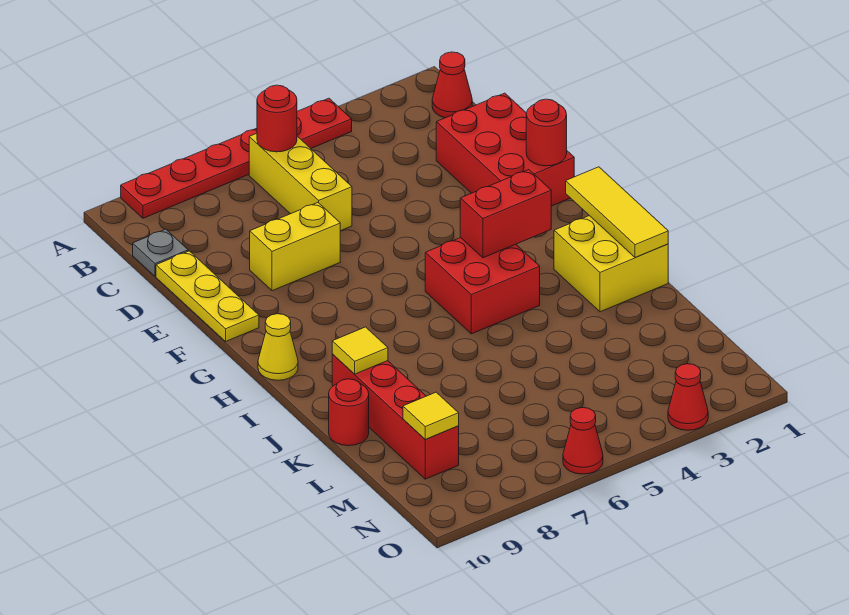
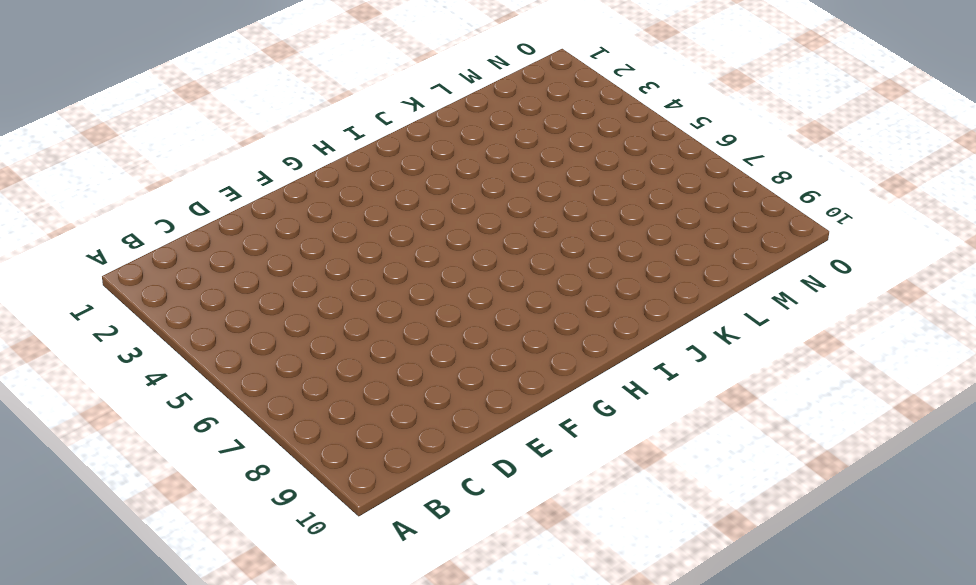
none -> red plate A4:A9 level 1
none -> red cone B1 level 1
none -> yellow brick B6:D6 level 1

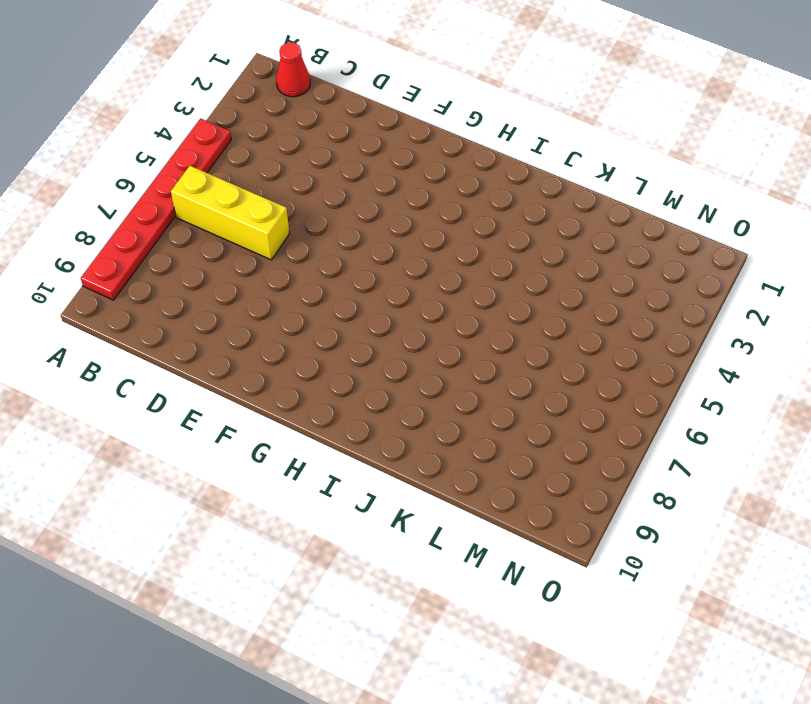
none -> grey plate C10 level 1
none -> red brick D1:F2 level 1
none -> yellow plate D10:F10 level 1

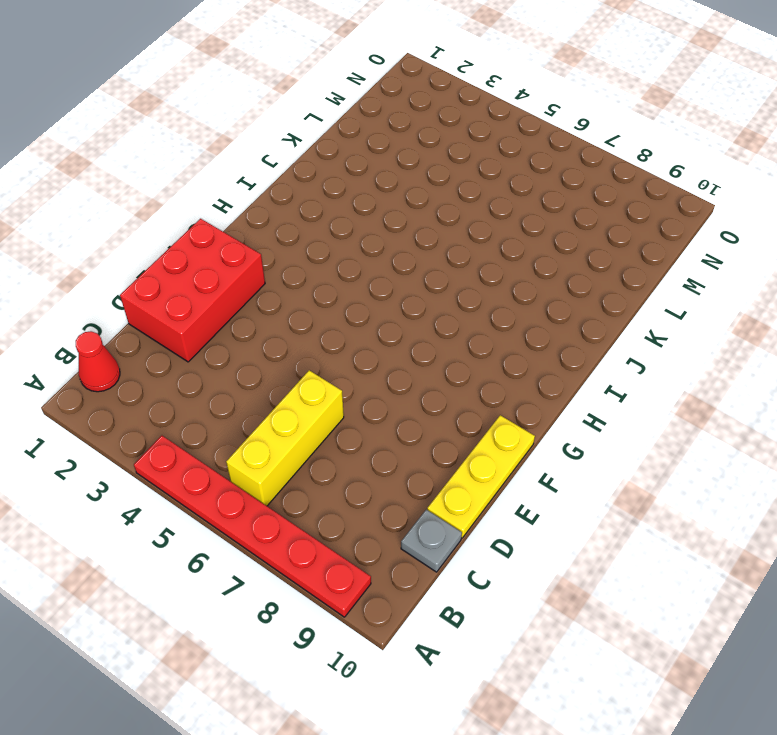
none -> yellow brick E7:E8 level 1
none -> red brick H4:I5 level 1
none -> yellow cone H10 level 1

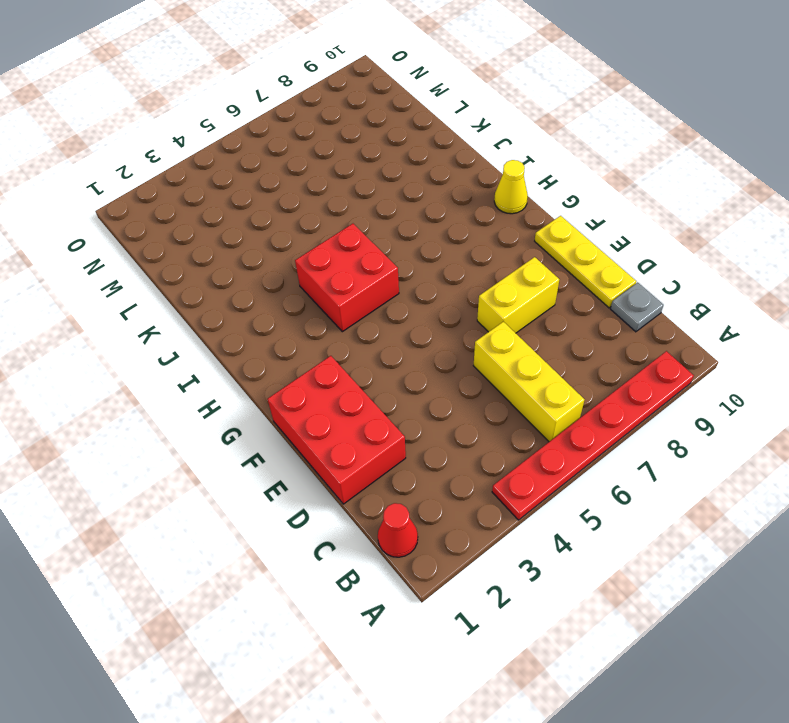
none -> yellow brick I1:J2 level 1
none -> red brick J9:M9 level 1
none -> red round brick K10 level 1

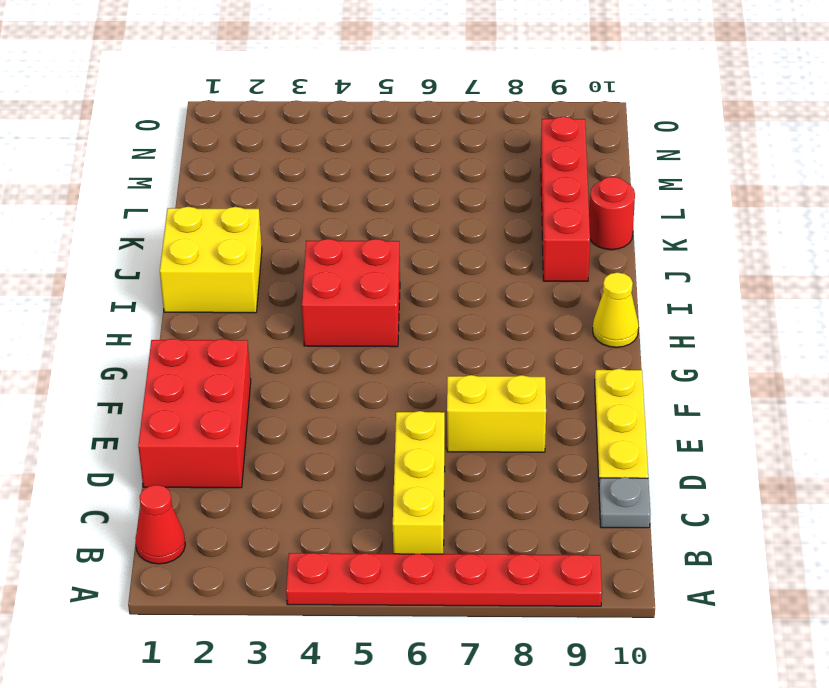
none -> red cone O3 level 1
none -> red cone O6 level 1
none -> red round brick B6 level 2

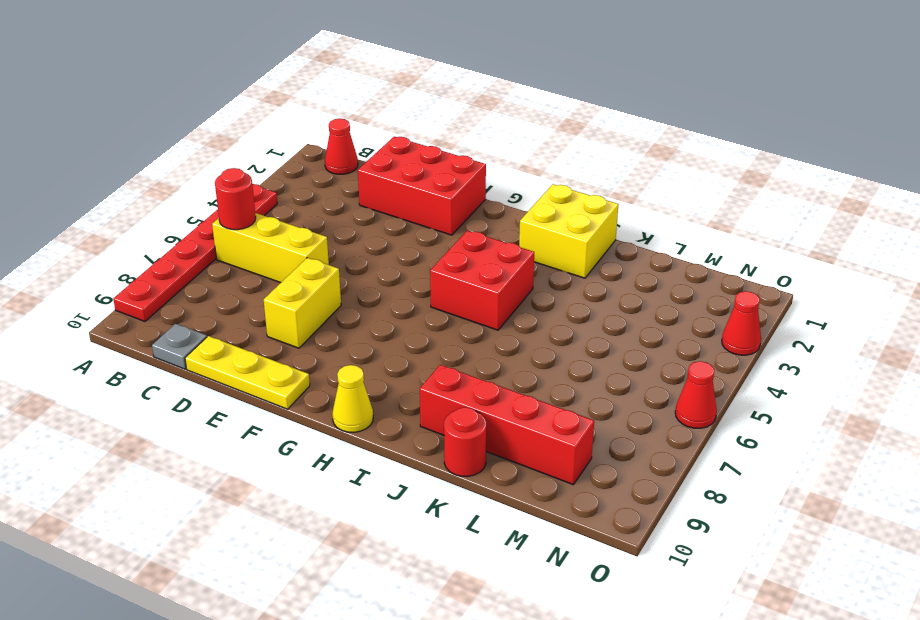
none -> red round brick F1 level 2
none -> yellow tile H1:J1 level 2
none -> red brick H3:H4 level 2

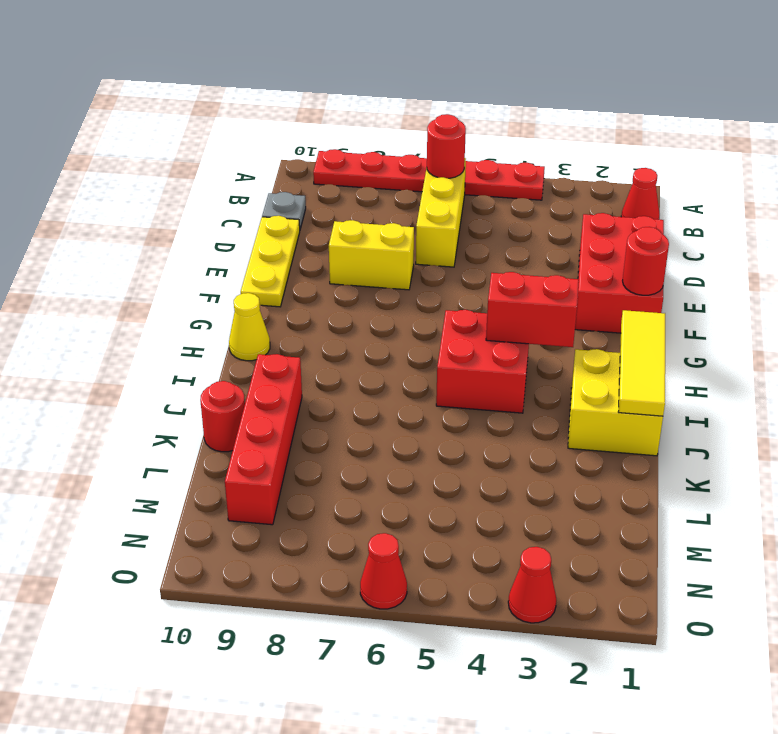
none -> yellow tile J9 level 2
none -> yellow tile M9 level 2

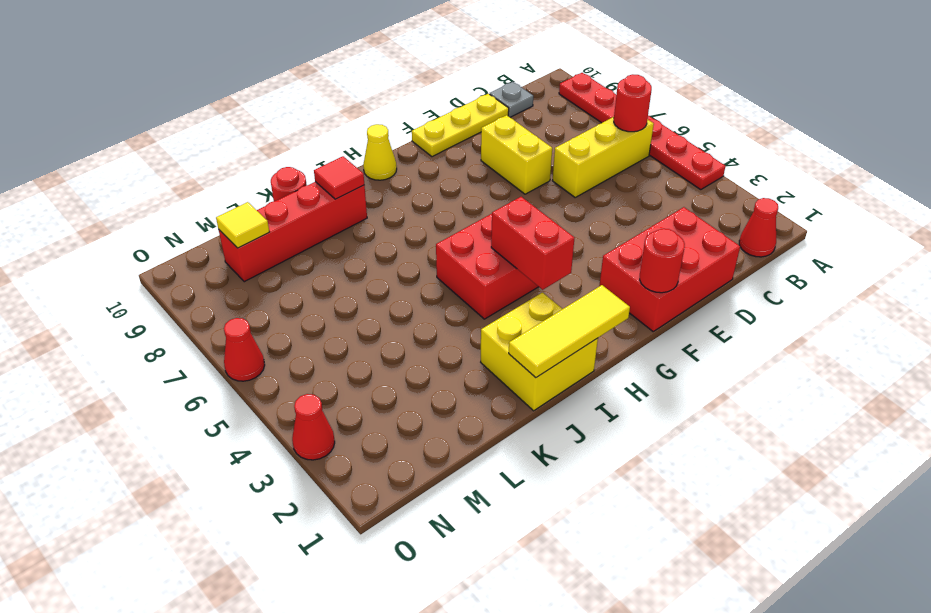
red tile J9 level 2 -> yellow tile J9 level 2

